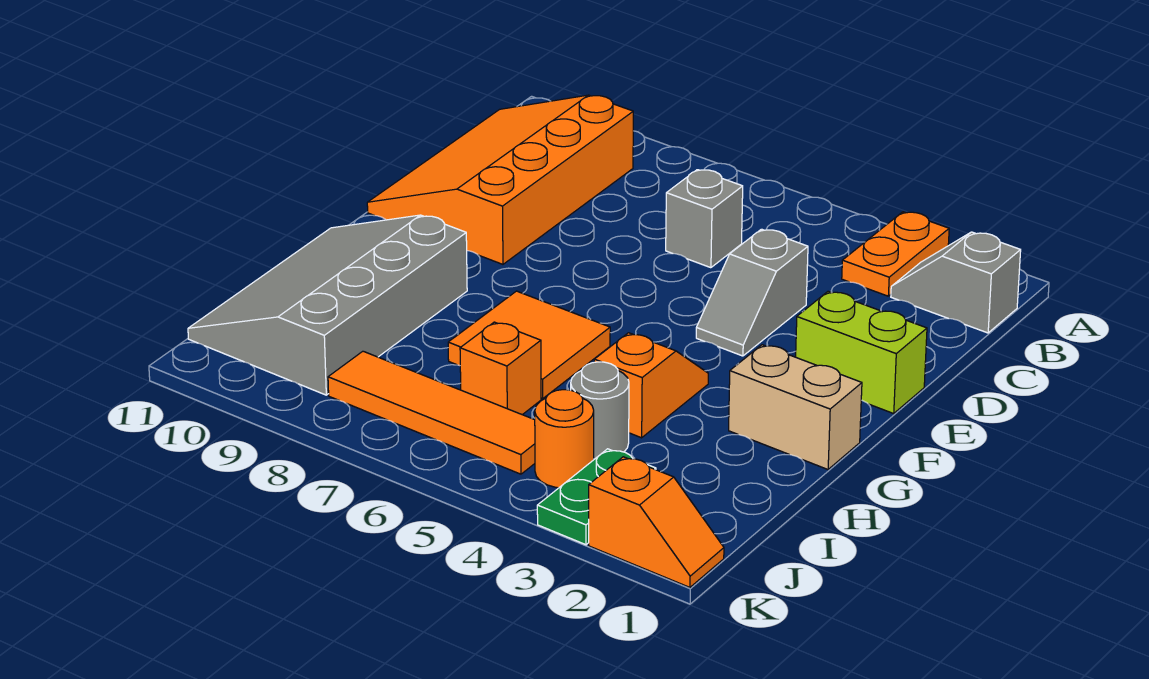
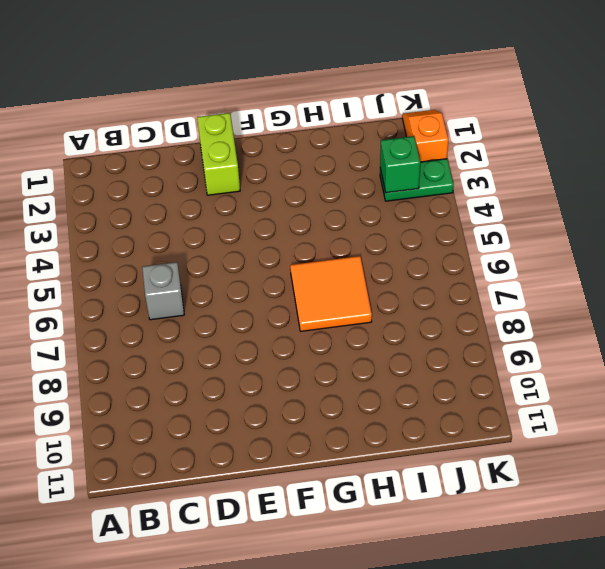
green brick J3 level 2 -> none
none -> orange plate A3:B3 level 1
none -> grey slope B1:B2 level 1 top 1
none -> orange slope B9:E11 level 1 top 9

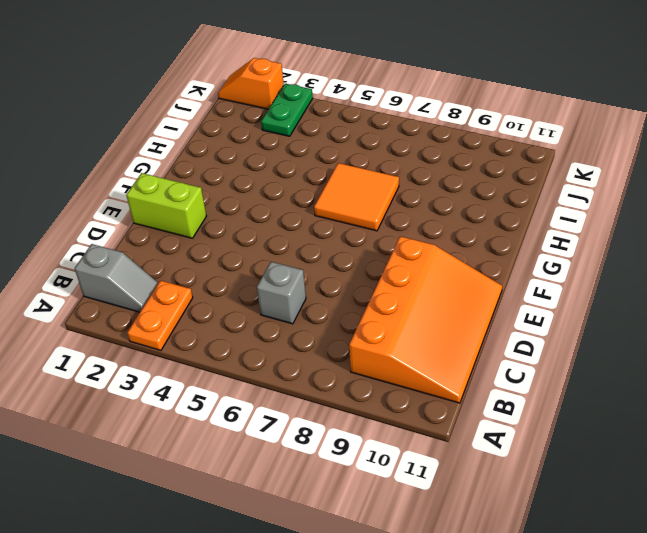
none -> grey slope D4:E4 level 1 top D
none -> tan brick G1:G2 level 1
none -> orange slope G4:H4 level 1 top H

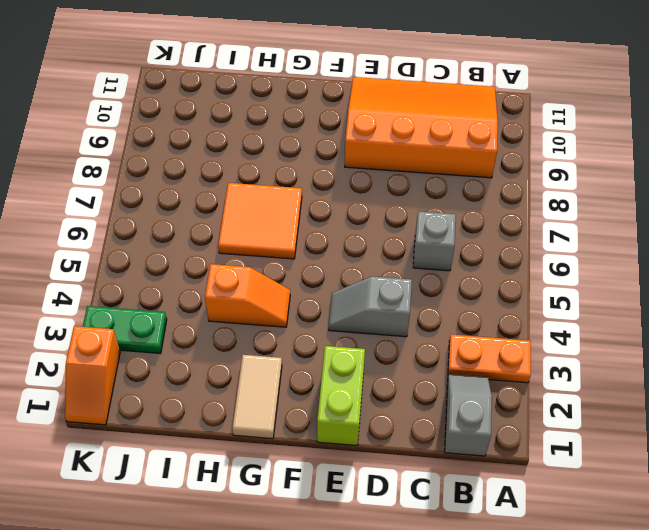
tan tile G1:G2 level 1 -> tan brick G1:G2 level 1
none -> grey slope G9:J11 level 1 top 9
none -> grey round brick I4 level 1
none -> orange brick I6 level 1

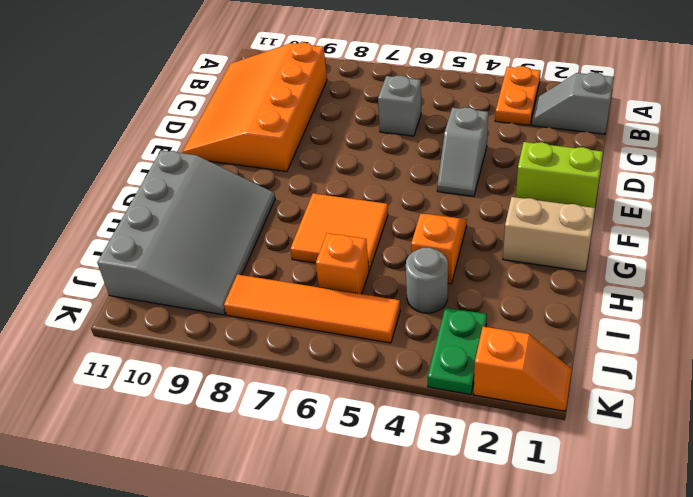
grey slope G9:J11 level 1 top 11 -> grey slope G9:J11 level 1 top 9
none -> orange round brick J4 level 1

